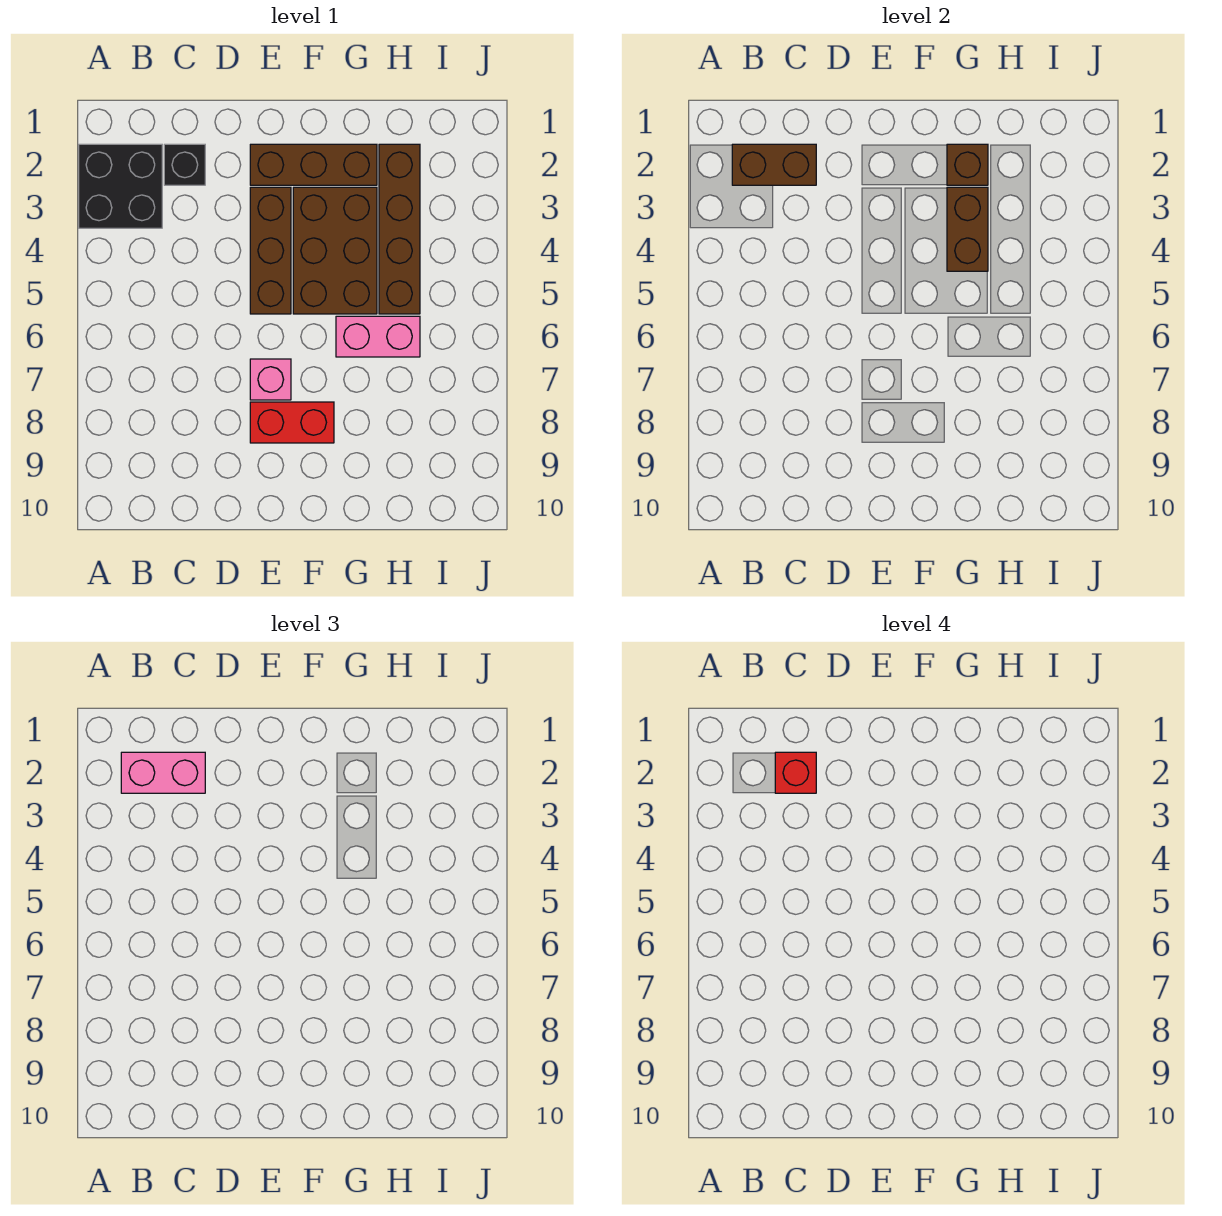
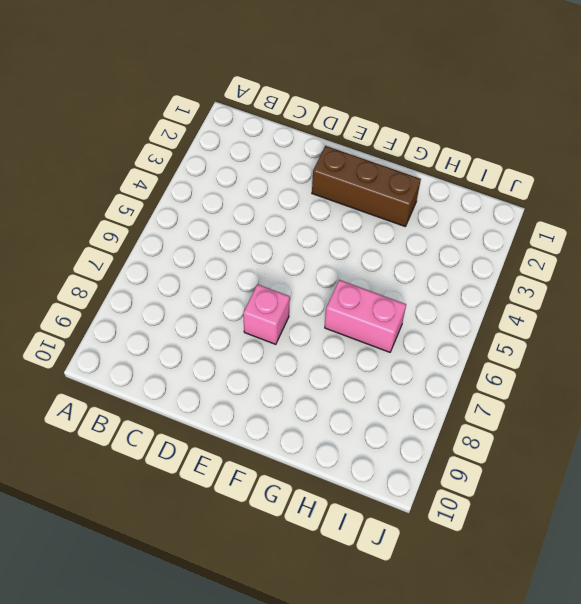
none -> black brick A2:B3 level 1
none -> black brick C2 level 1
none -> brown brick E3:E5 level 1

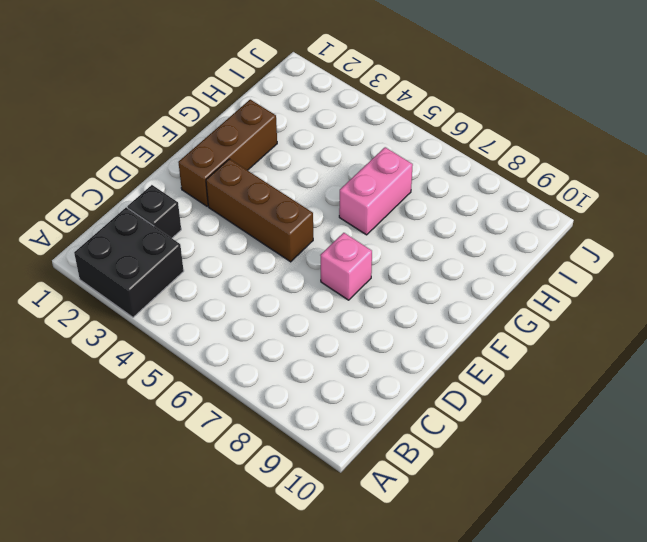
none -> red brick E8:F8 level 1
none -> brown brick F3:G5 level 1
none -> brown brick H2:H5 level 1

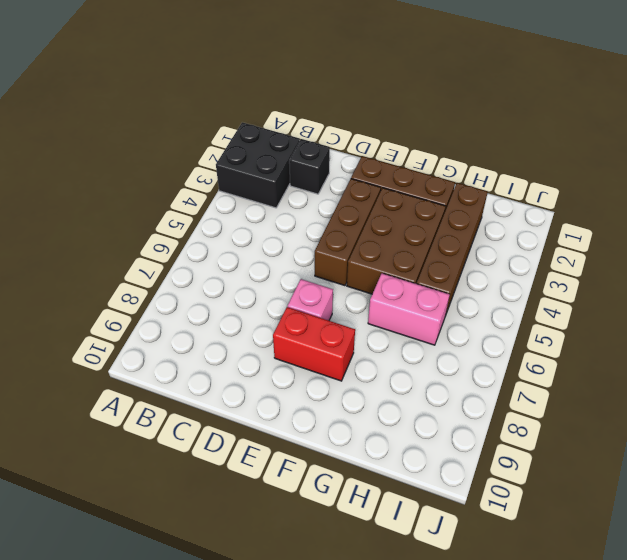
none -> brown brick B2:C2 level 2
none -> brown brick G2 level 2
none -> brown brick G3:G4 level 2

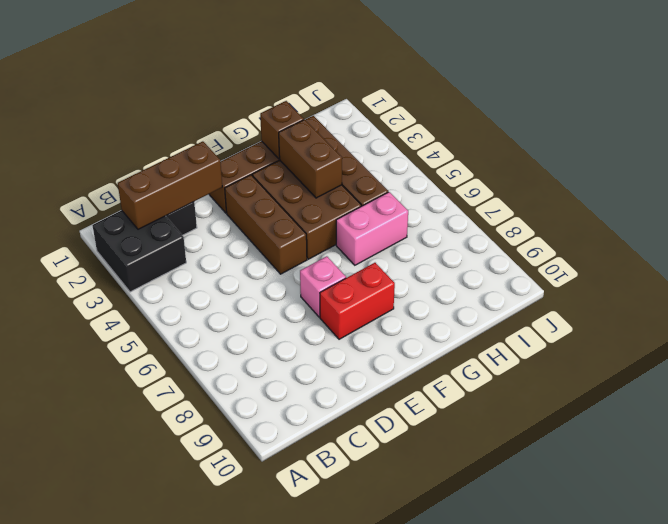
brown brick B2:D2 level 2 -> brown brick B2:C2 level 2
none -> pink brick B2:C2 level 3
none -> red brick C2 level 4

